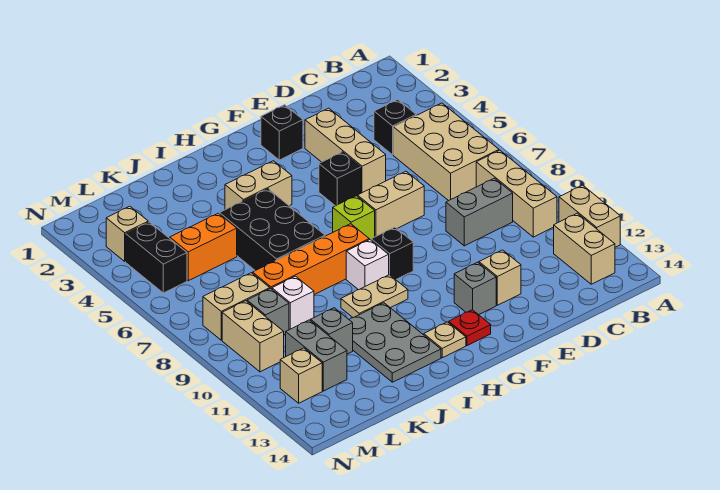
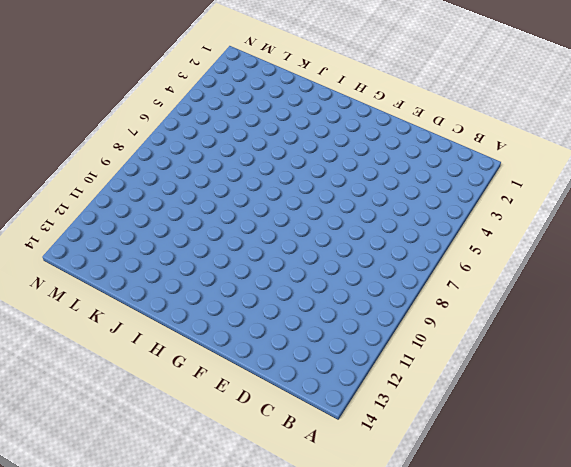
none -> tan brick A11:A12 level 1
none -> tan brick B5:C7 level 1
none -> tan brick B8:B10 level 1
none -> tan brick B12:B13 level 1

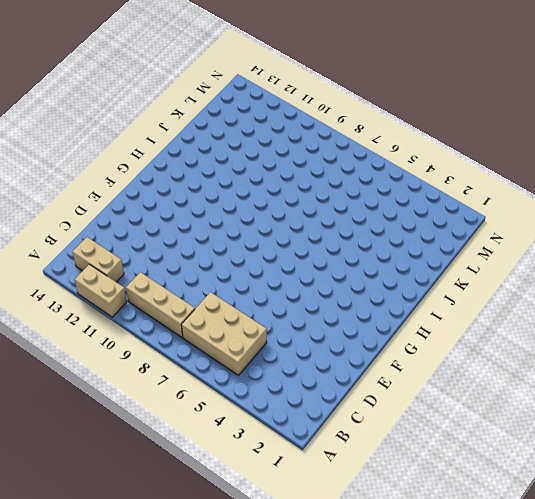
none -> black brick C4 level 1
none -> grey brick C9:D9 level 1
none -> tan brick E3:E5 level 1
none -> tan brick E7:F7 level 1

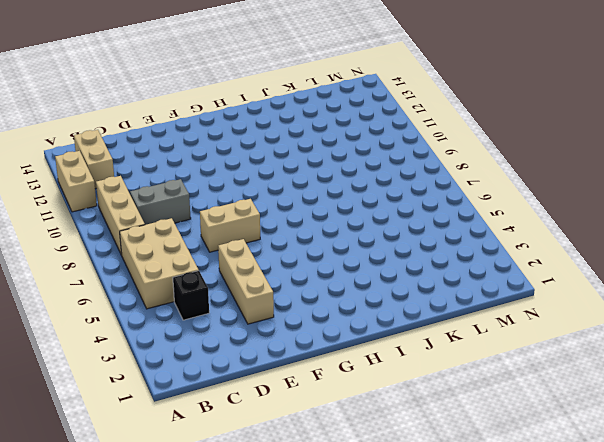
none -> tan brick E12 level 1
none -> black brick F2 level 1
none -> black brick F5 level 1
none -> grey brick F12 level 1

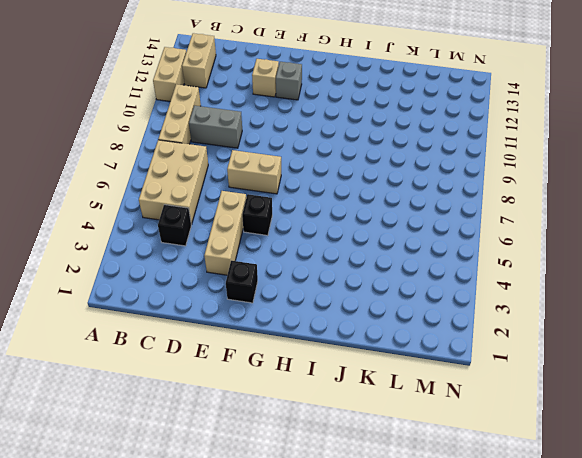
none -> lime brick G7 level 1
none -> black brick G9 level 1
none -> red plate G13 level 1
none -> tan brick H4:I4 level 1

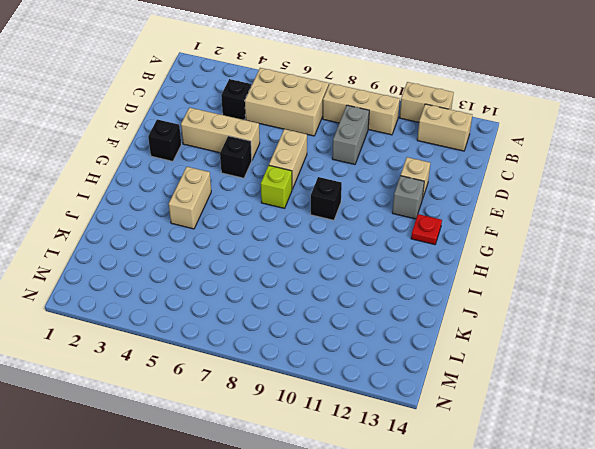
none -> orange brick H8:K8 level 1
none -> white brick H9 level 1
none -> tan plate H10:I10 level 1
none -> tan plate H13 level 1

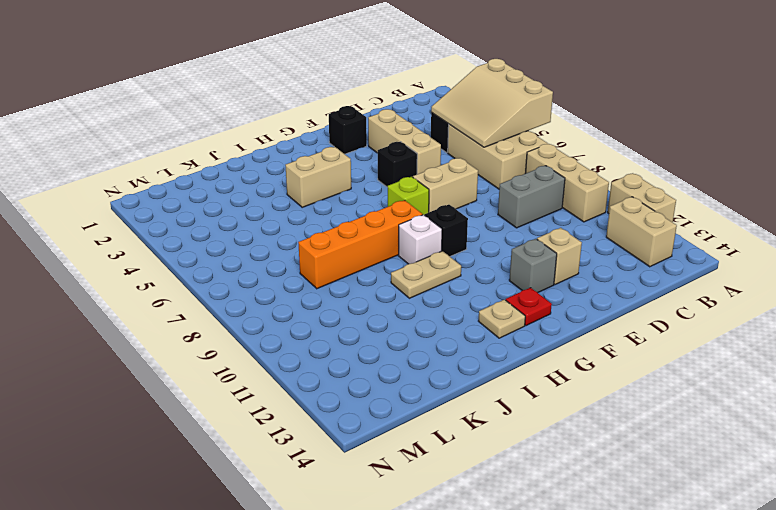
tan slope A4:C6 level 2 top A -> none
none -> black brick I5:J7 level 1
none -> grey plate I11:J13 level 1
none -> orange brick K5:L5 level 1
none -> white brick K9 level 1

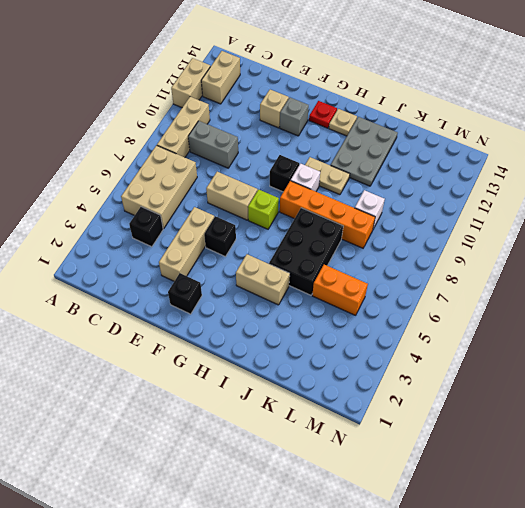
none -> grey brick K11 level 1
none -> tan brick L8:M8 level 1
none -> grey brick L9 level 1
none -> grey brick L11:L12 level 1

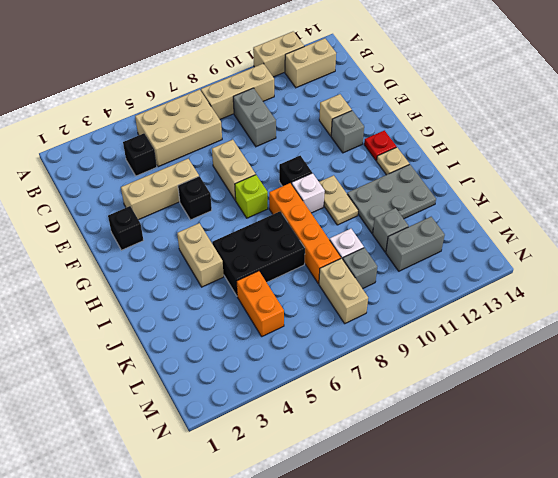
none -> tan brick M3 level 1
none -> black brick M4:M5 level 1
none -> tan brick M9:M10 level 1
none -> tan brick M12 level 1

